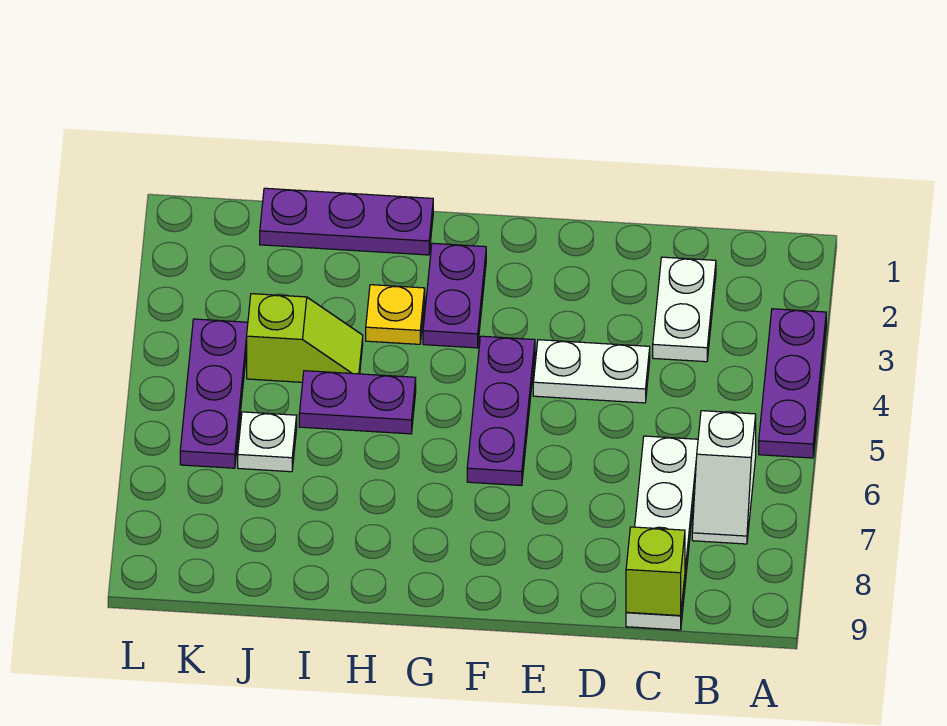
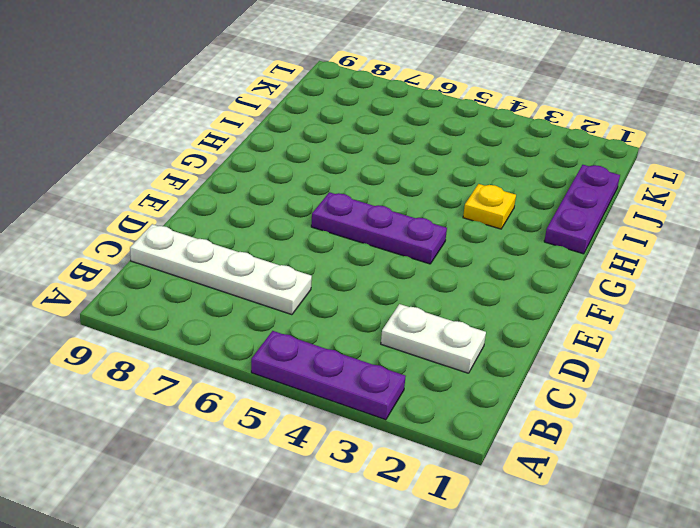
none -> white slope B6:B7 level 1 top 6
none -> white plate D4:E4 level 1
none -> purple plate G2:G3 level 1

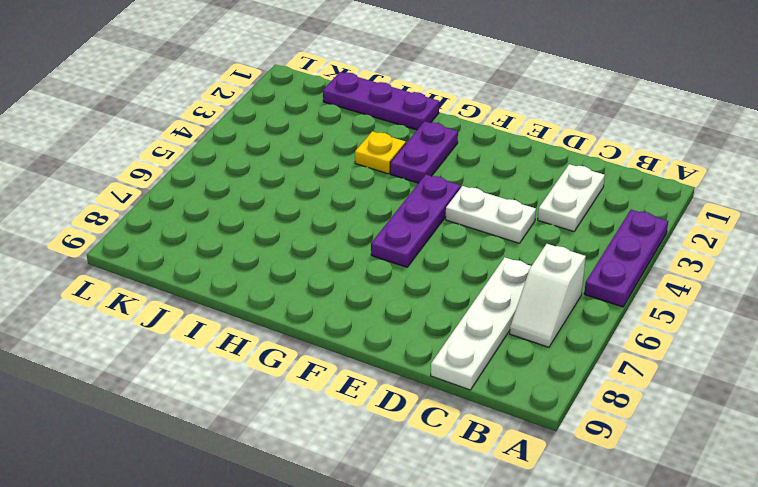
none -> purple plate H5:I5 level 1
none -> lime slope I4:J4 level 1 top J
none -> white plate J6 level 1

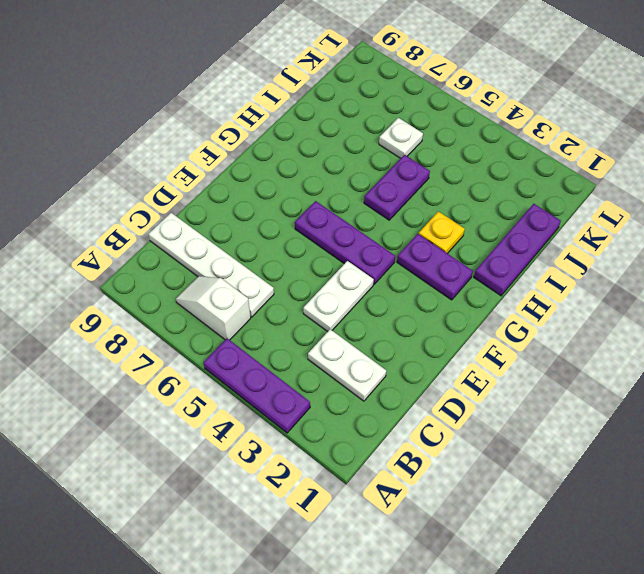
none -> lime slope I4:J4 level 1 top J
none -> purple plate K4:K6 level 1
none -> lime brick C9 level 2

